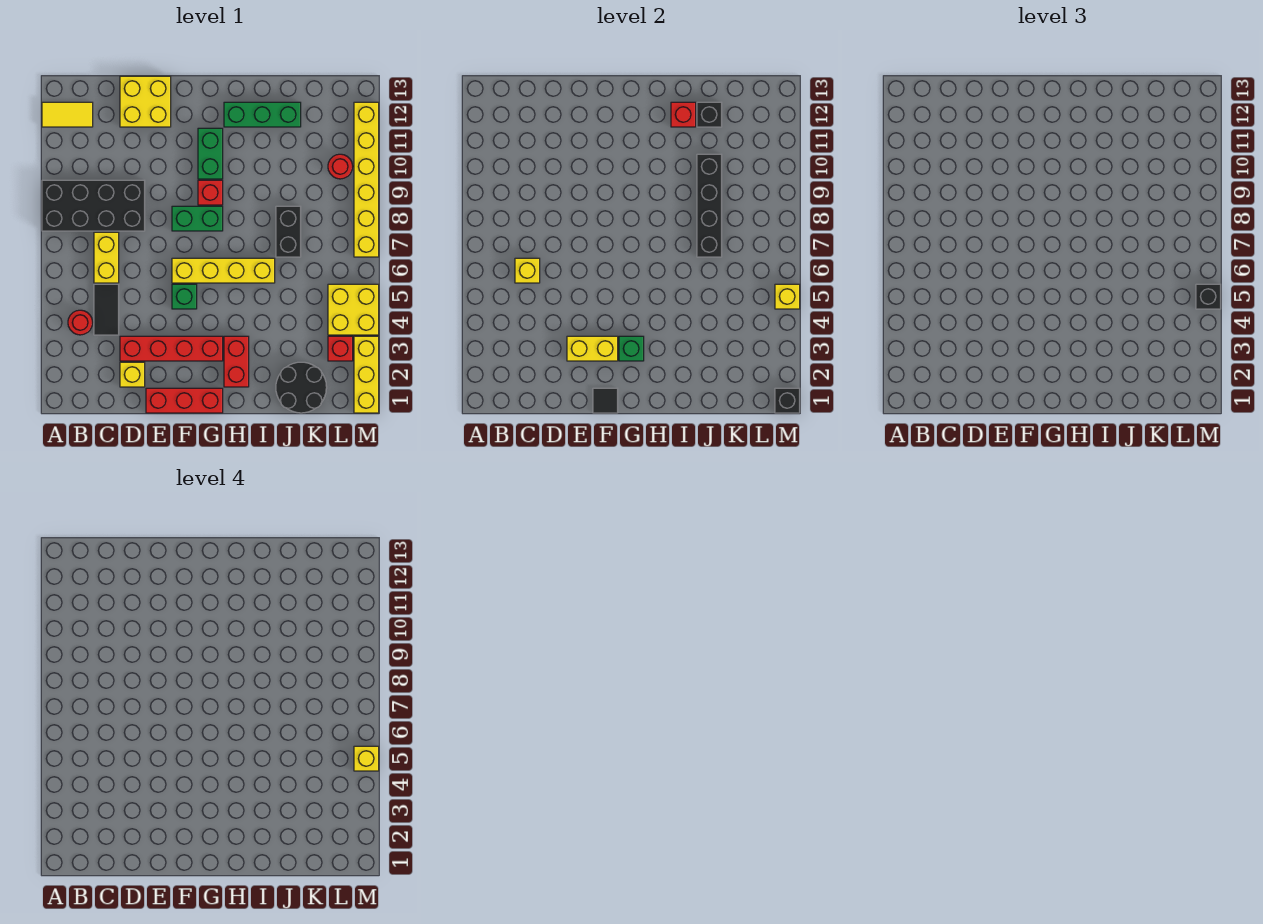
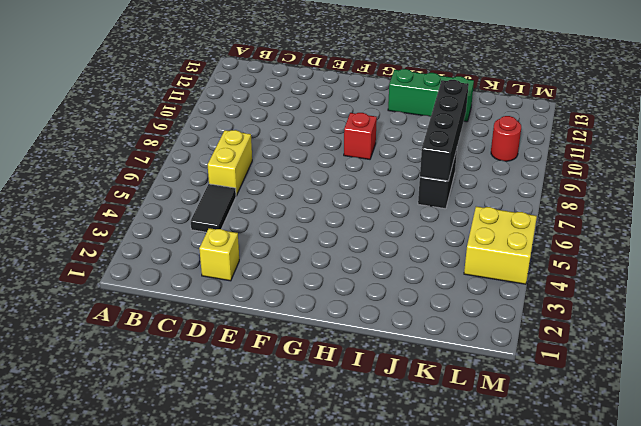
none -> black brick A8:D9 level 1
none -> yellow tile A12:B12 level 1
none -> red round brick B4 level 1
none -> red brick D3:G3 level 1

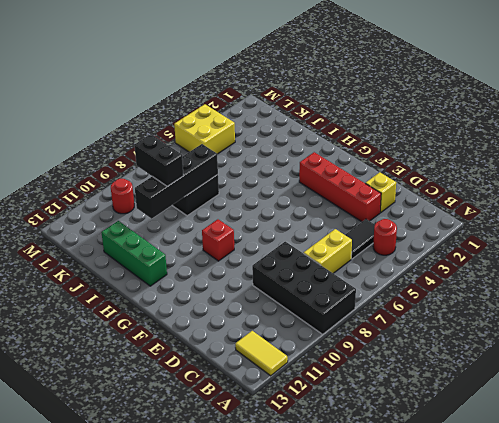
black brick J9:K9 level 3 -> none
none -> yellow brick D12:E13 level 1
none -> red brick E1:G1 level 1
none -> green brick F5 level 1
none -> yellow brick F6:I6 level 1

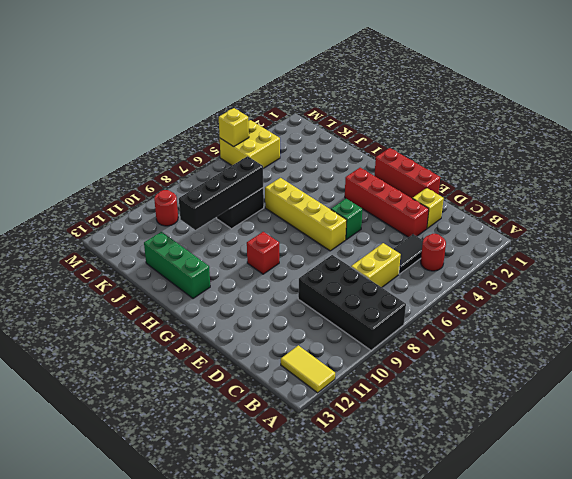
none -> yellow brick D12:E13 level 1
none -> green brick F8:G8 level 1
none -> green brick G10:G11 level 1
none -> red brick H2:H3 level 1

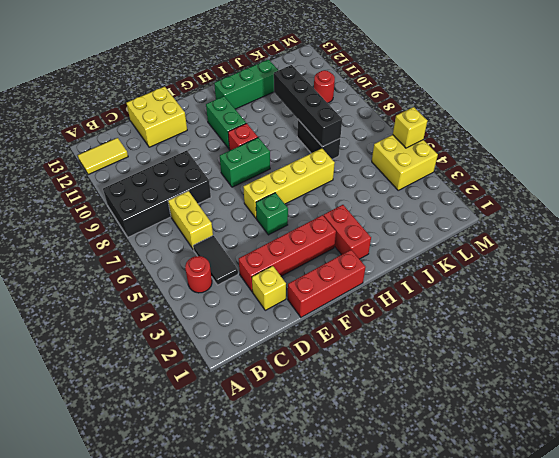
none -> black round brick J1:K2 level 1
none -> red brick L3 level 1
none -> yellow brick M1:M3 level 1
none -> yellow brick M7:M12 level 1

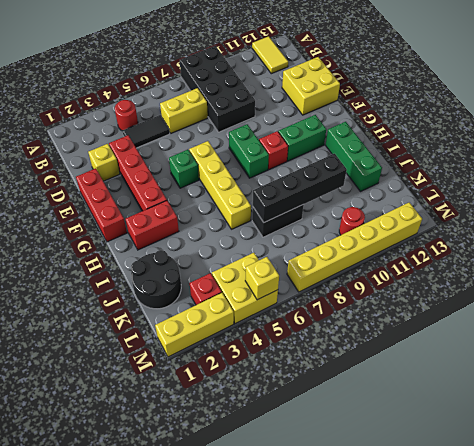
none -> yellow brick C6 level 2
none -> yellow brick E3:F3 level 2
none -> black tile F1 level 2
none -> green brick G3 level 2

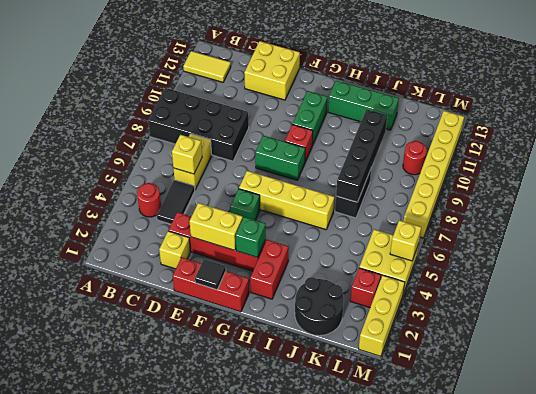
none -> red brick I12 level 2
none -> black brick J12 level 2
none -> black brick M1 level 2
none -> black brick M5 level 3

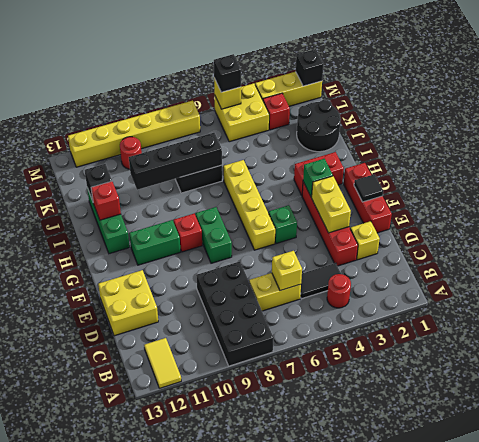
none -> yellow brick M5 level 4

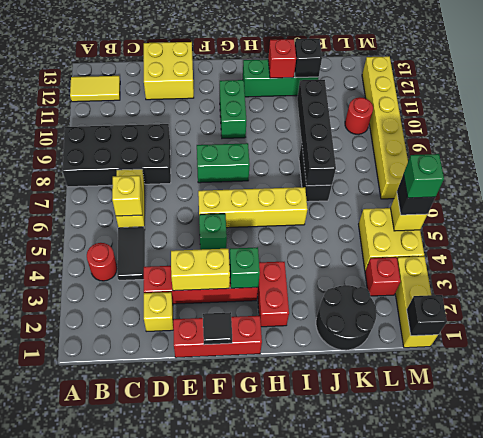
green brick M5 level 4 -> yellow brick M5 level 4
none -> red brick G9 level 1

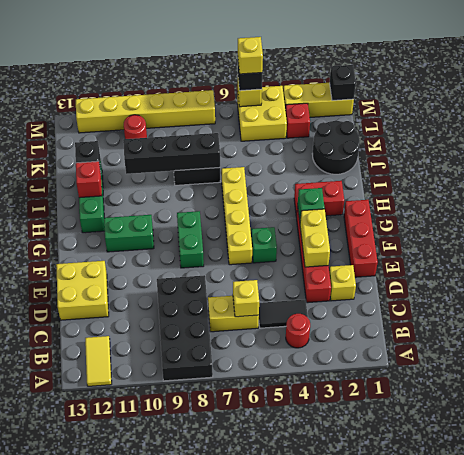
none -> red brick G9 level 1
none -> black tile F1 level 2

